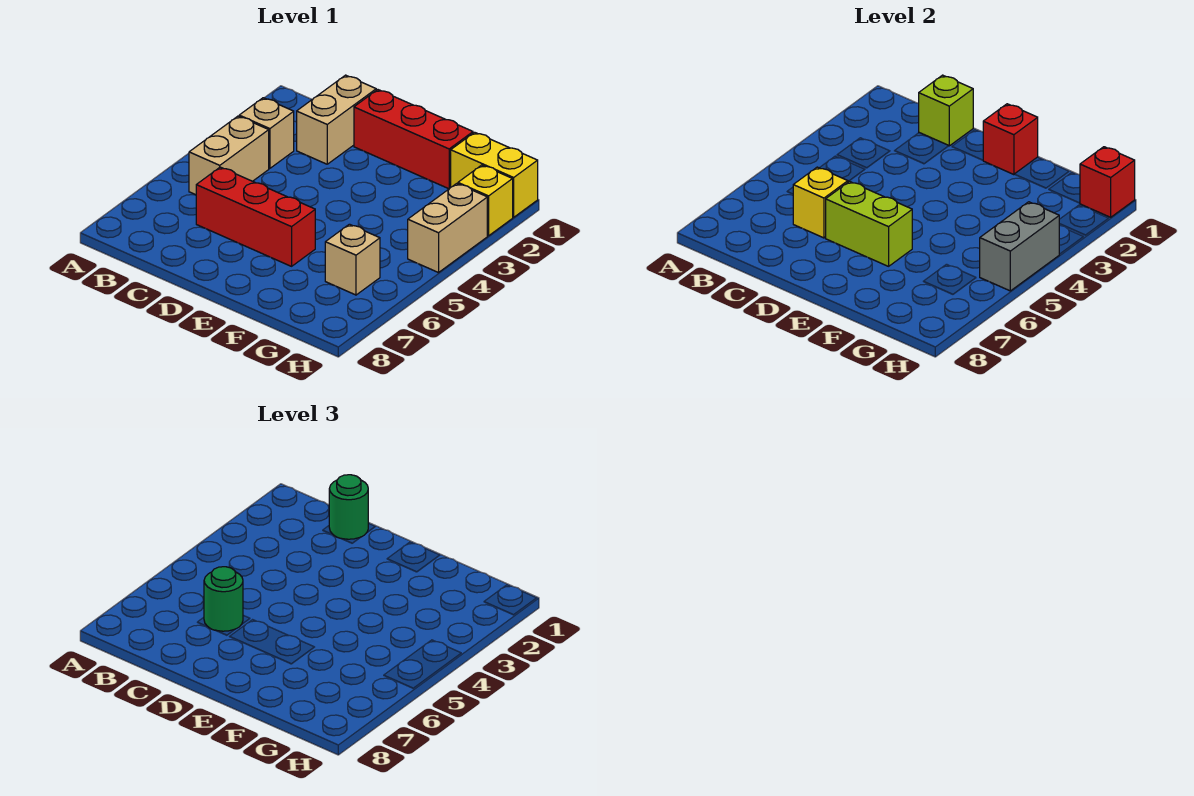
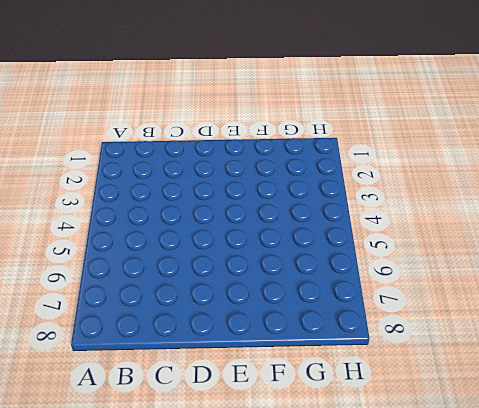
none -> tan brick B3 level 1
none -> tan brick B4:B5 level 1
none -> tan brick C1:C2 level 1

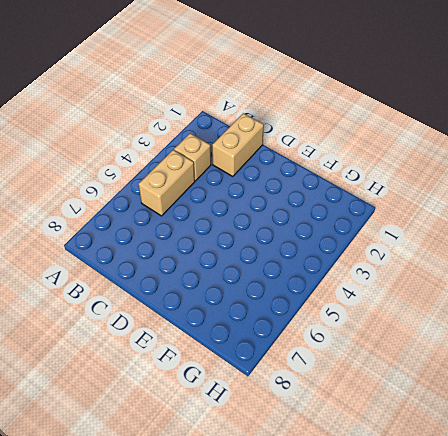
none -> red brick C6:E6 level 1
none -> red brick D1:F1 level 1
none -> yellow brick G1:H1 level 1

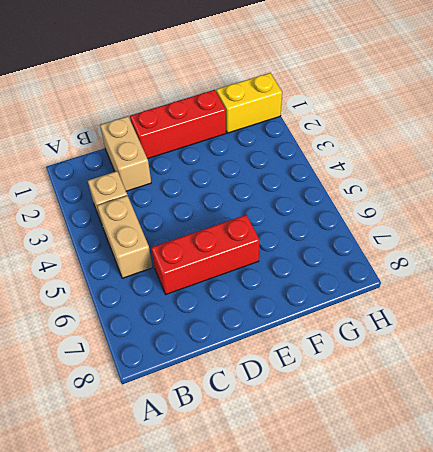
none -> tan brick G6 level 1
none -> yellow brick H2 level 1
none -> tan brick H3:H4 level 1

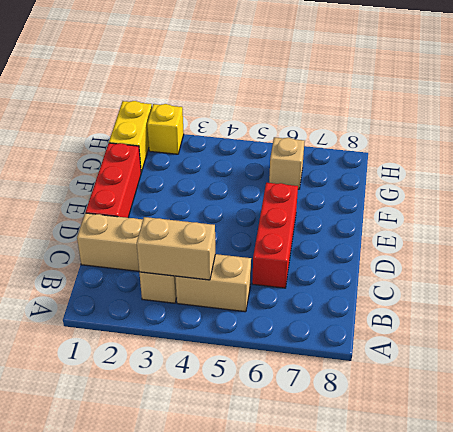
tan brick B3:B4 level 2 -> tan brick H3:H4 level 1
none -> lime brick C1 level 2
none -> yellow brick C6 level 2
none -> lime brick D6:E6 level 2

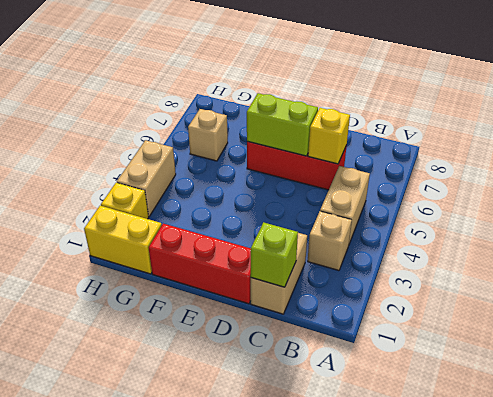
none -> red brick E1 level 2
none -> red brick H1 level 2
none -> grey brick H4:H5 level 2

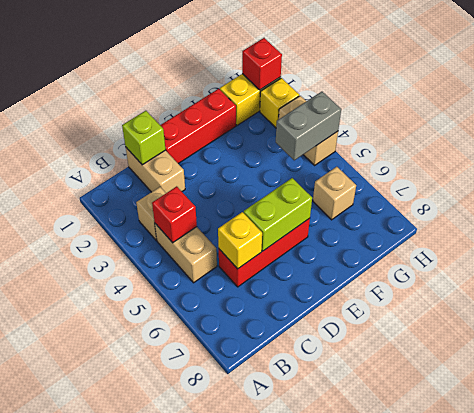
red brick B4 level 2 -> red brick E1 level 2
grey brick G4:H4 level 2 -> grey brick H4:H5 level 2
none -> green round brick C1 level 3
none -> green round brick C6 level 3

